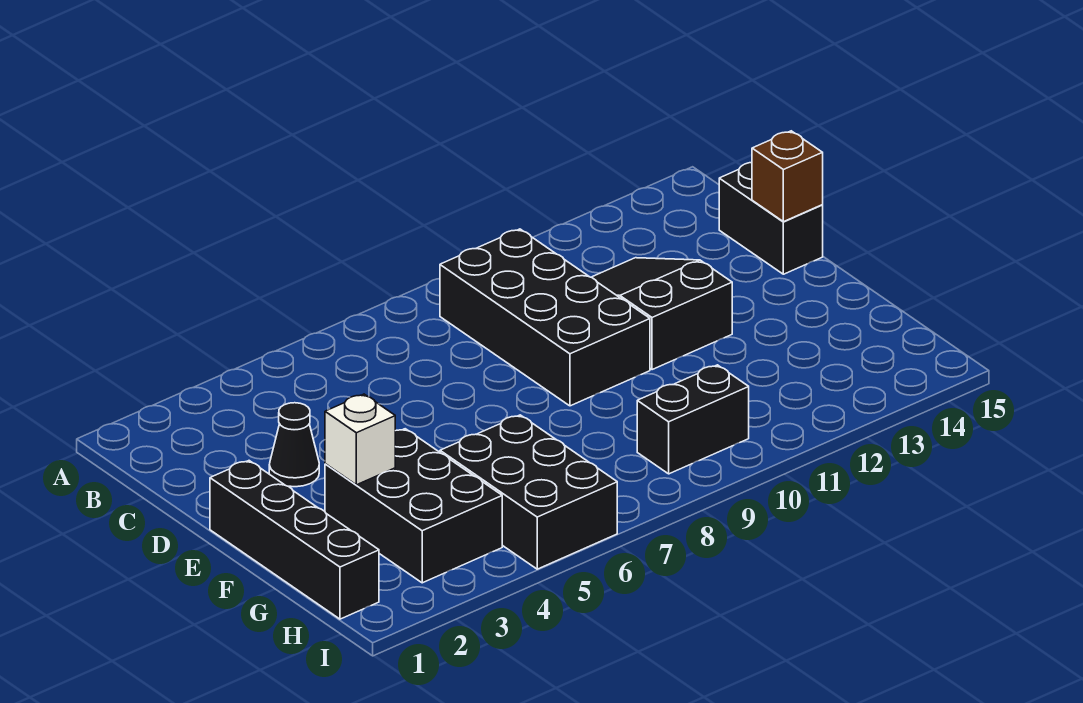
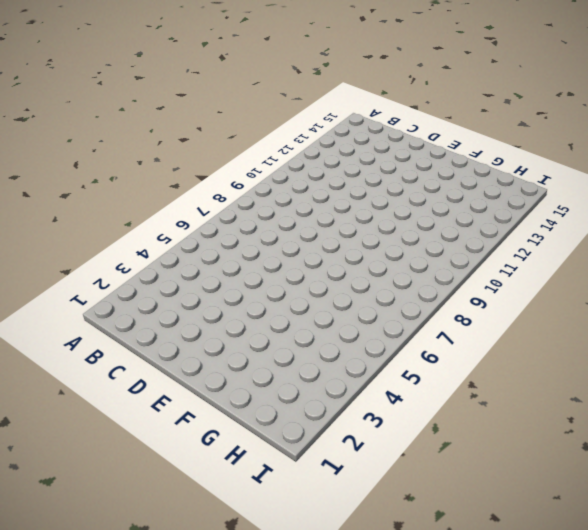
none -> black brick B9:E10 level 1
none -> black slope C11:E12 level 1 top E

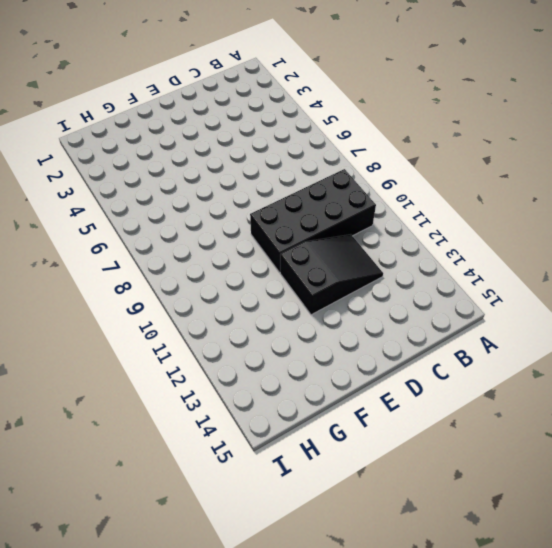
none -> black brick C15:D15 level 1
none -> black cone D3 level 1

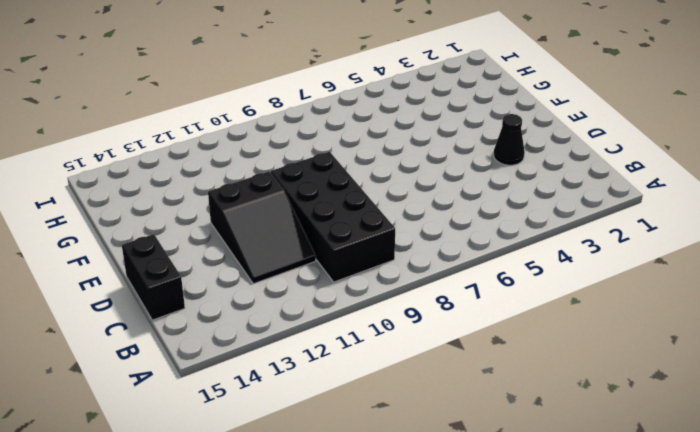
none -> black brick E1:H1 level 1
none -> black brick F3:H4 level 1

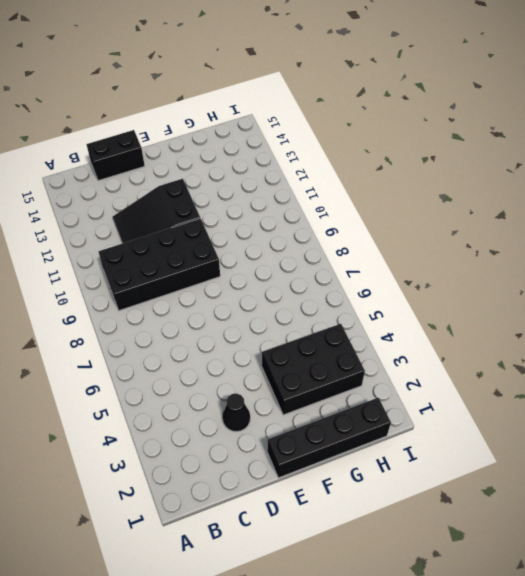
none -> black brick G5:I6 level 1
none -> black brick H9:H10 level 1

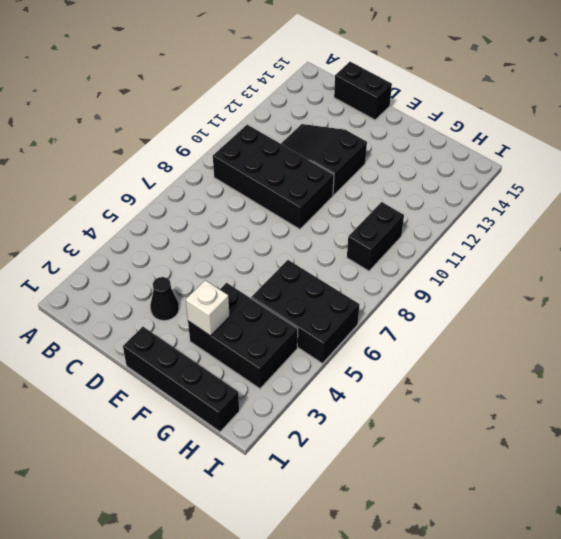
none -> brown brick D15 level 2

